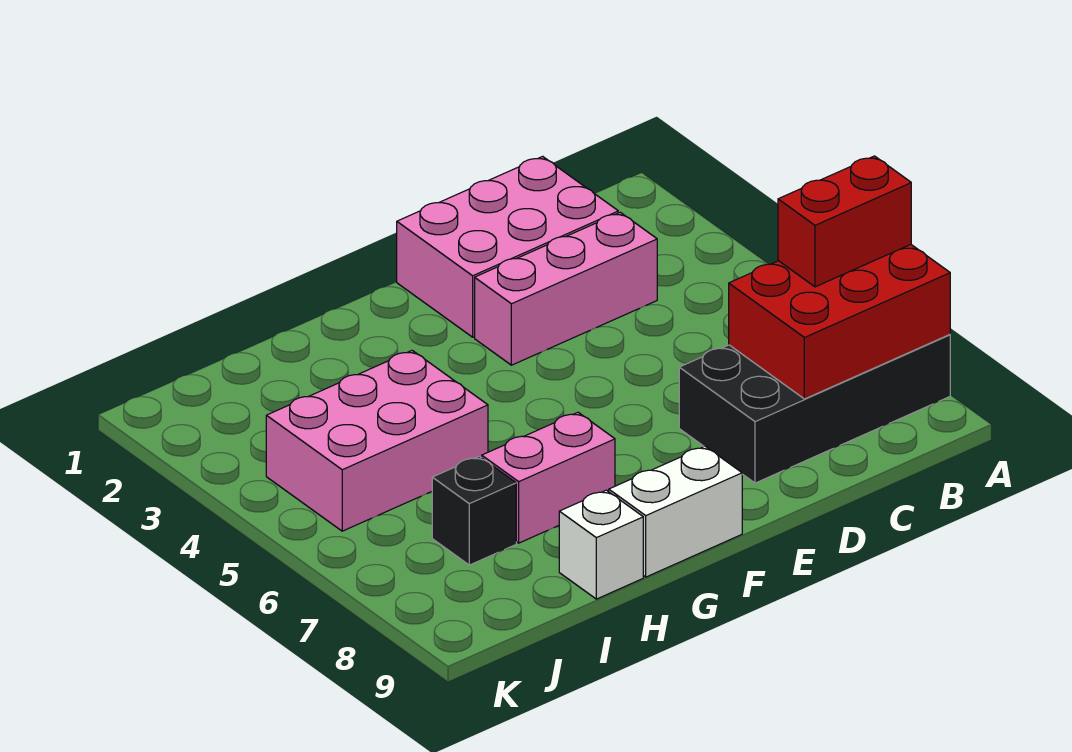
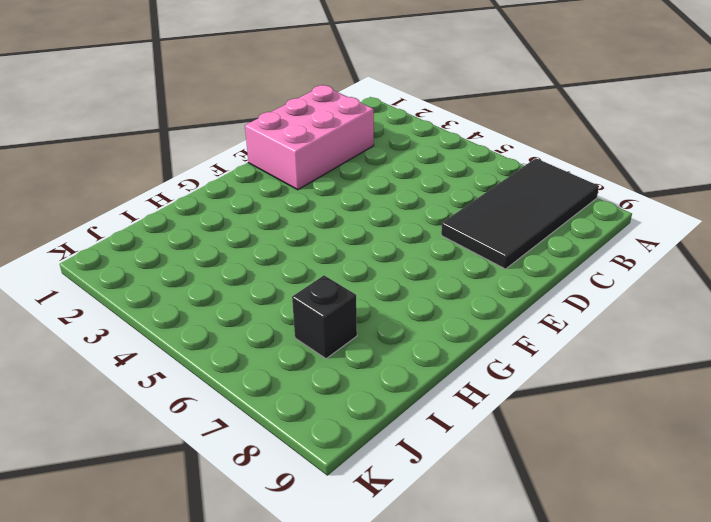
black tile A7:D8 level 1 -> black brick A7:D8 level 1
none -> pink brick C3:E3 level 1
none -> white brick F9:G9 level 1

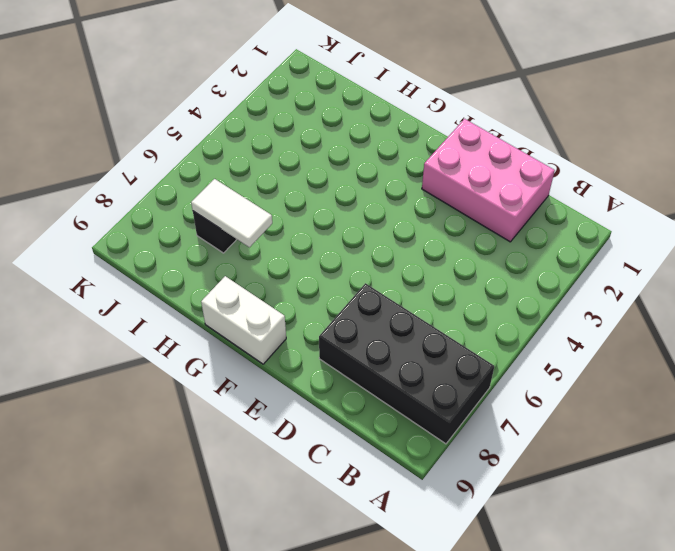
white tile H7:I7 level 2 -> none
none -> pink brick C3:E3 level 1
none -> pink brick G7:H7 level 1

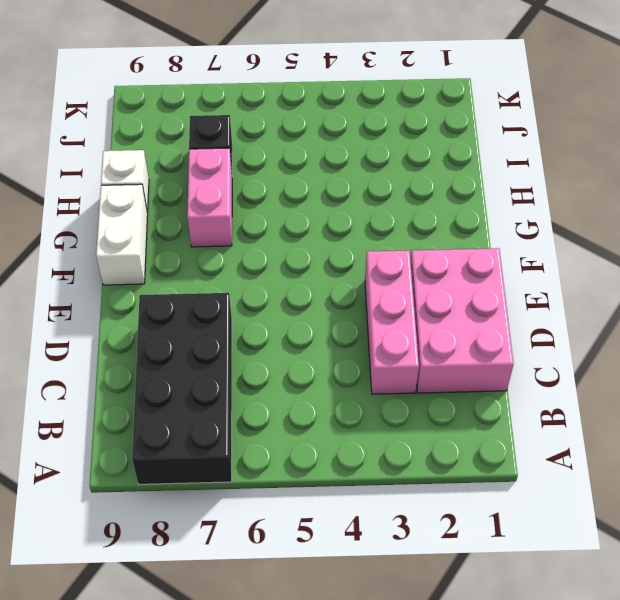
none -> pink brick H4:J5 level 1
none -> red brick A7:C8 level 2

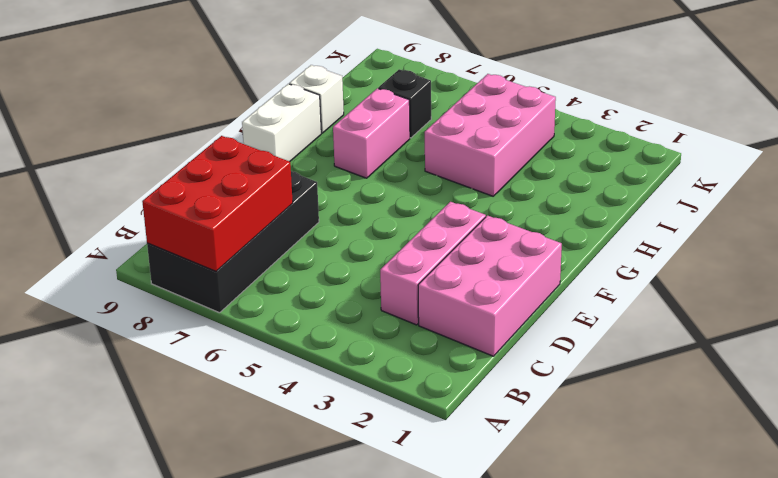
none -> red brick A7:B7 level 3

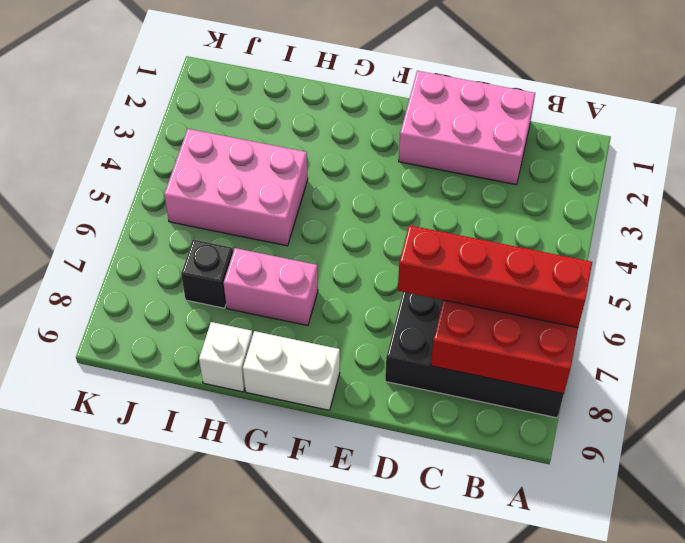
red brick A7:D7 level 3 -> red brick A7:B7 level 3
none -> pink brick C3:E3 level 1

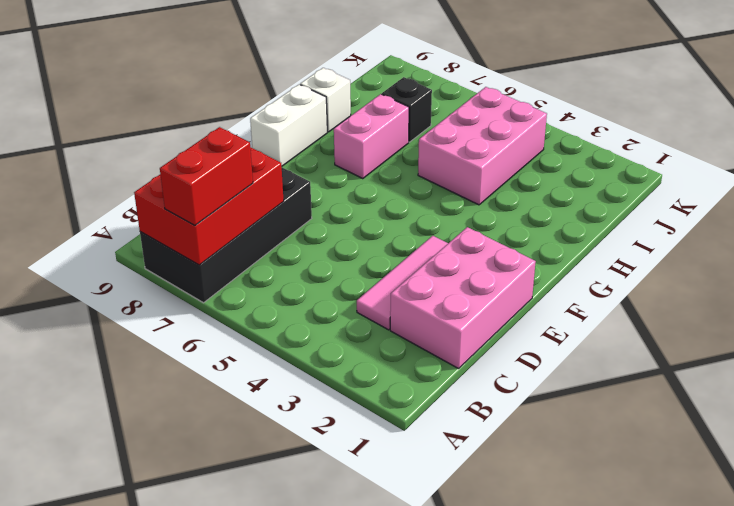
pink tile C3:E3 level 1 -> pink brick C3:E3 level 1

